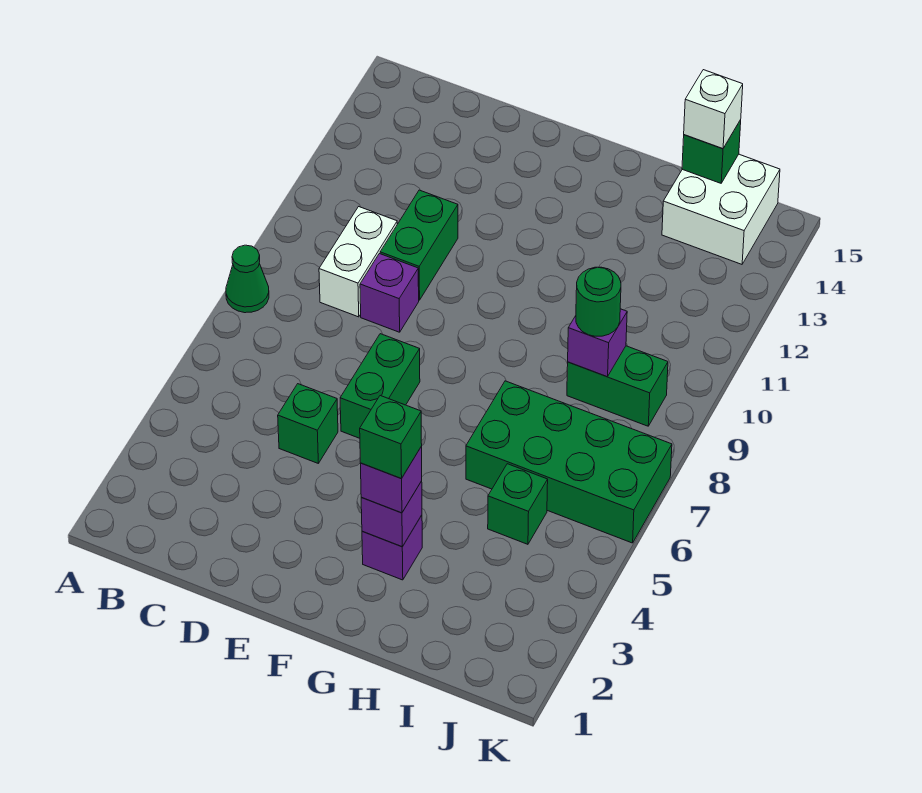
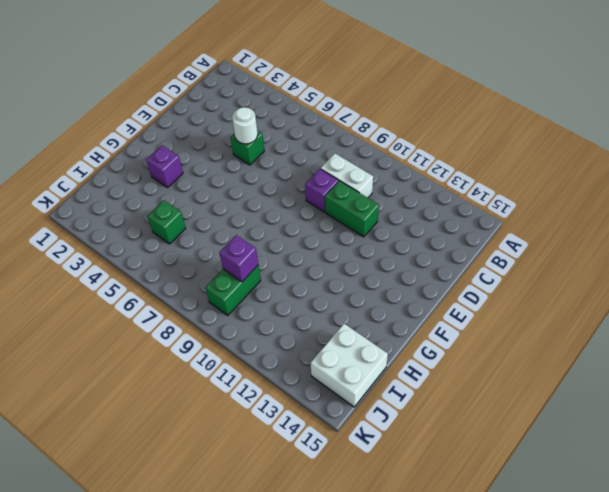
white round brick D5 level 2 -> none
none -> green cone A8 level 1
none -> green brick E6:E7 level 1
none -> green brick H6:K7 level 1

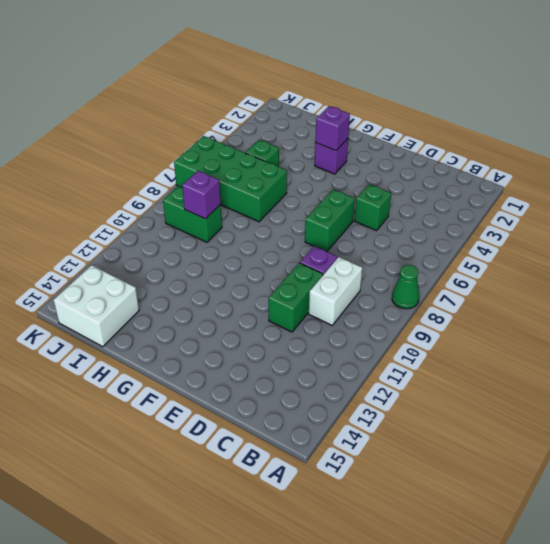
none -> green brick I15 level 2
none -> purple brick G3 level 3
none -> green round brick I9 level 3

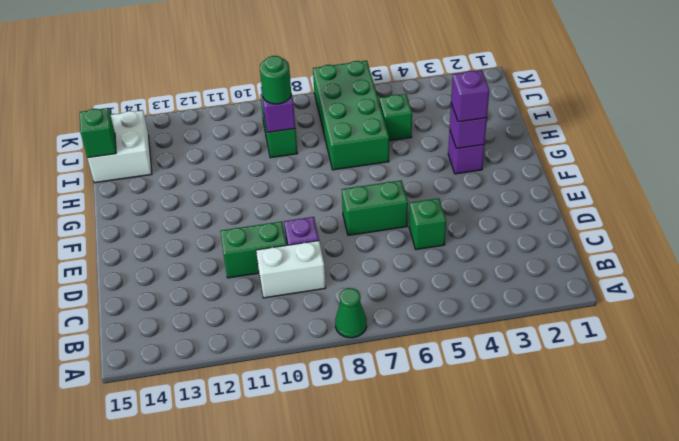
none -> white brick I15 level 3
none -> green brick G3 level 4

